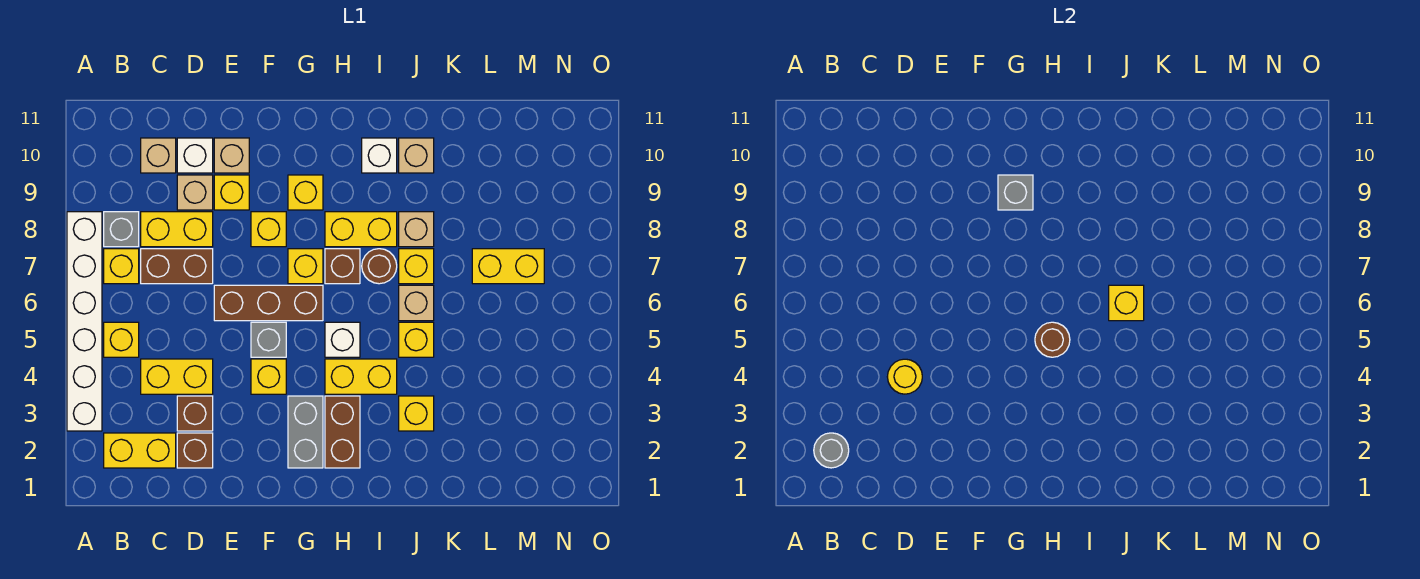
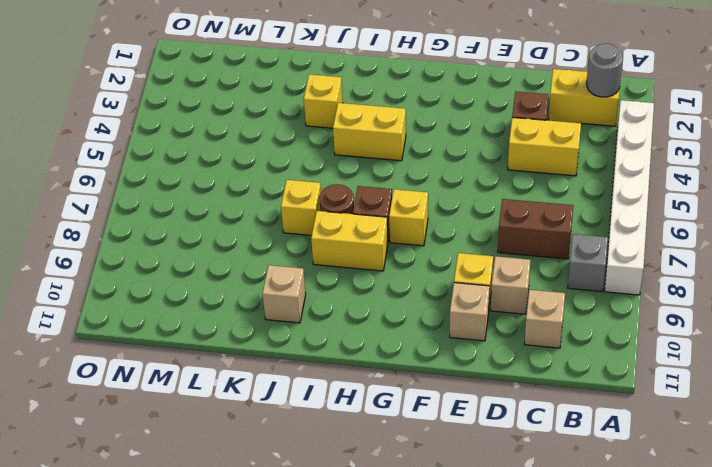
none -> yellow brick B5 level 1
none -> yellow brick B7 level 1
none -> yellow brick C8:D8 level 1
none -> brown brick D2 level 1

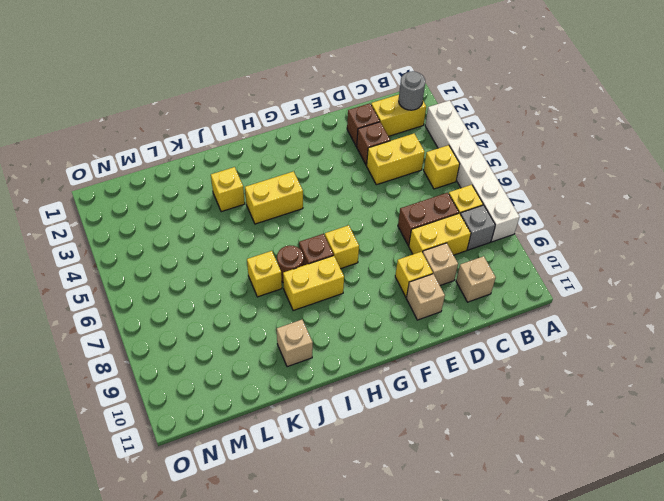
none -> white brick D10 level 1
none -> brown brick E6:G6 level 1
none -> yellow brick F4 level 1
none -> grey brick F5 level 1

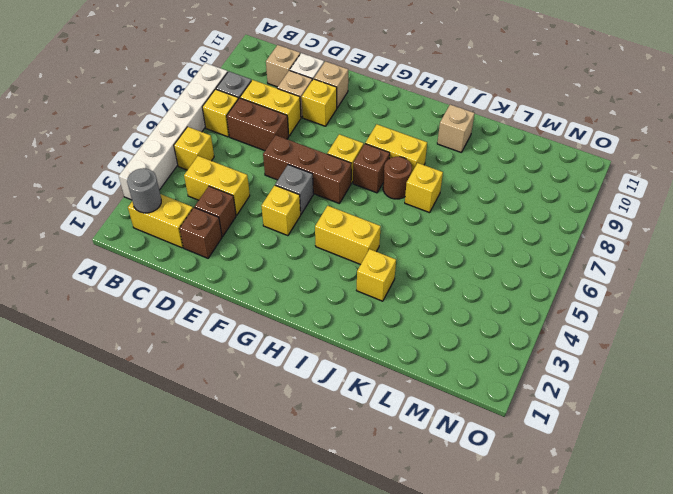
none -> yellow brick F8 level 1
none -> grey brick G2:G3 level 1
none -> yellow brick G9 level 1
none -> brown brick H2:H3 level 1

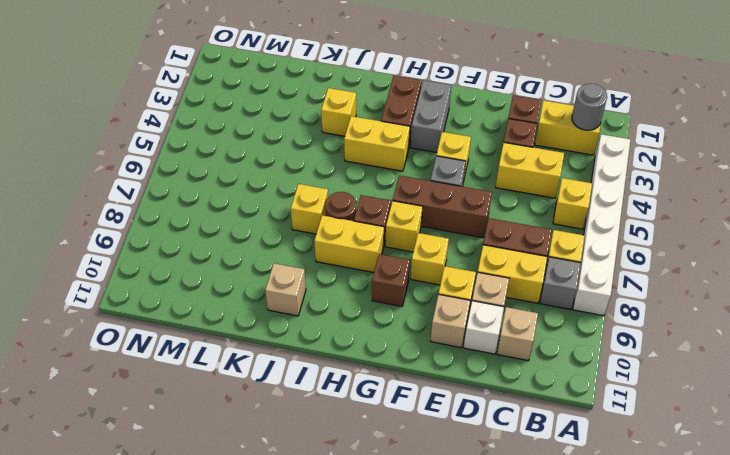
brown brick G9 level 1 -> yellow brick G9 level 1
none -> white brick H5 level 1
none -> white brick I10 level 1
none -> yellow brick J5 level 1
none -> tan brick J6 level 1

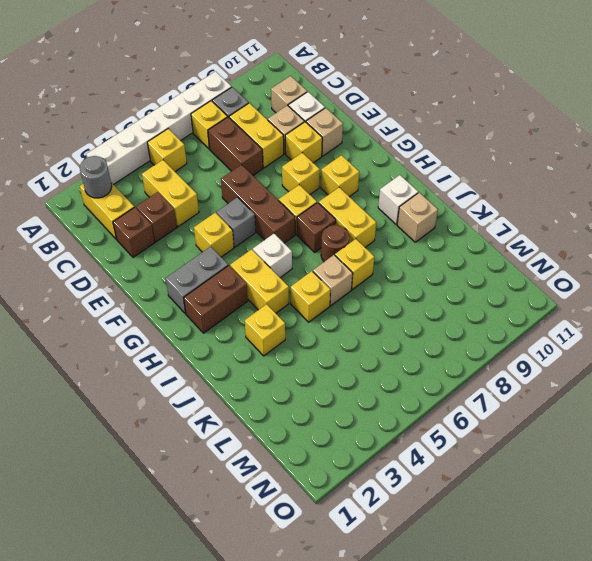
none -> tan brick J8 level 1
none -> yellow brick L7:M7 level 1
none -> yellow round brick D4 level 2
none -> grey brick G9 level 2

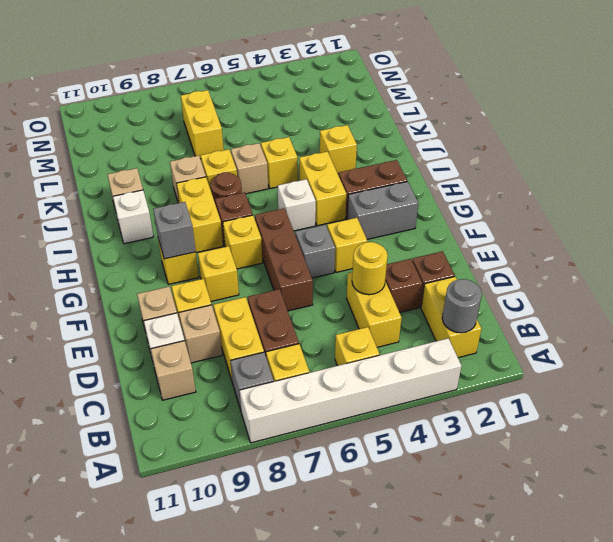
none -> brown round brick H5 level 2
none -> yellow brick J6 level 2

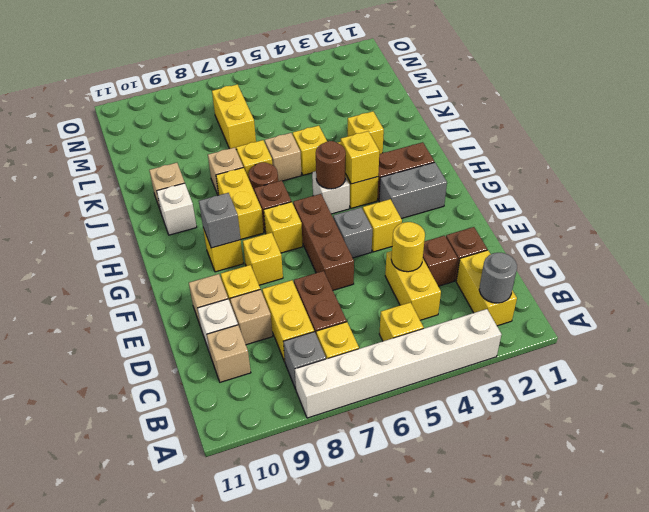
yellow brick H4 level 2 -> yellow brick J6 level 2

